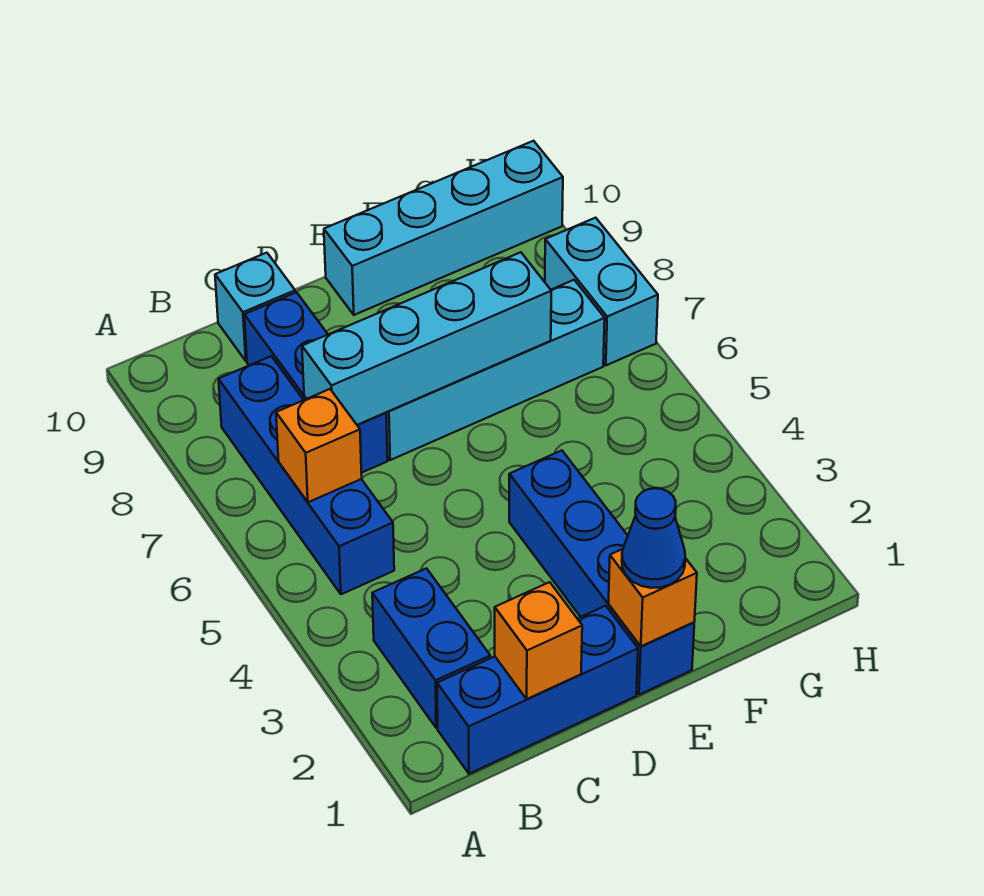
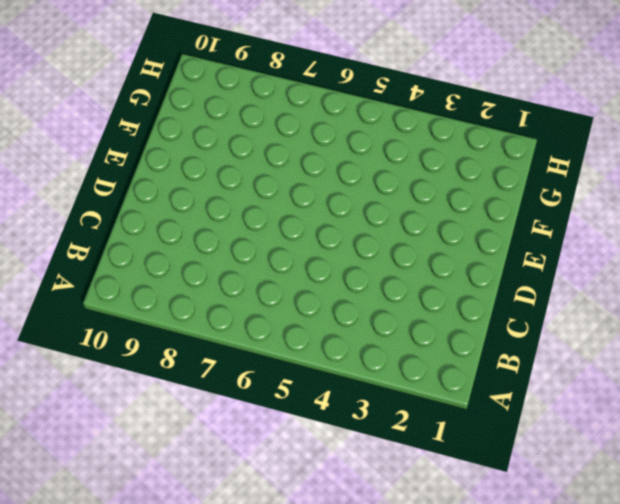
none -> blue brick B1:D1 level 1
none -> blue brick B2:B3 level 1
none -> blue brick B5:B8 level 1

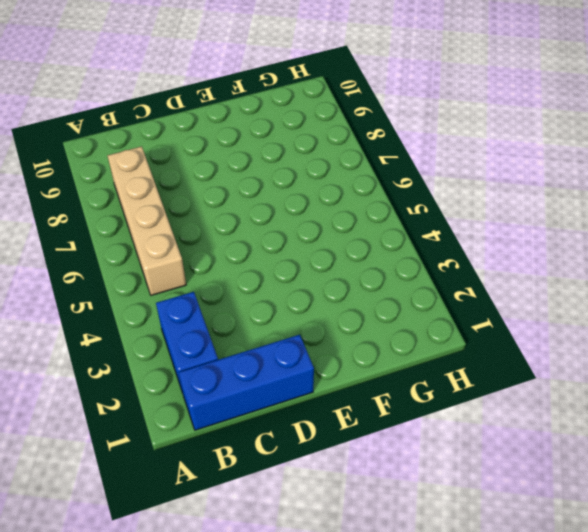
tan brick B5:B8 level 1 -> blue brick B5:B8 level 1
none -> blue brick C7:C9 level 1
none -> cyan brick C10 level 1
none -> cyan brick D7:G7 level 1

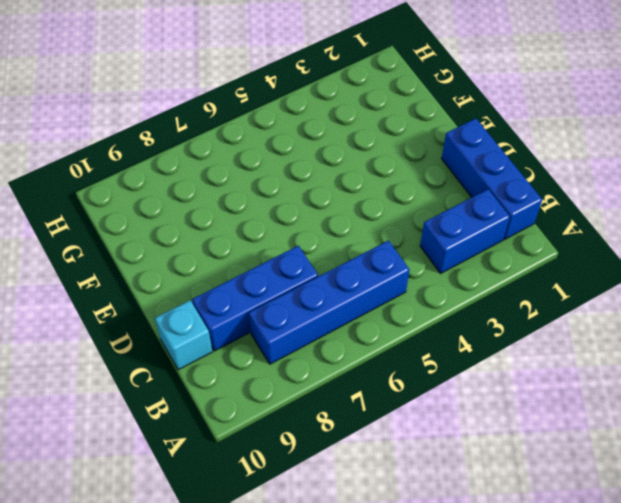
none -> cyan brick D7:G7 level 1
none -> blue brick E1:E4 level 1
none -> cyan brick E10:H10 level 1

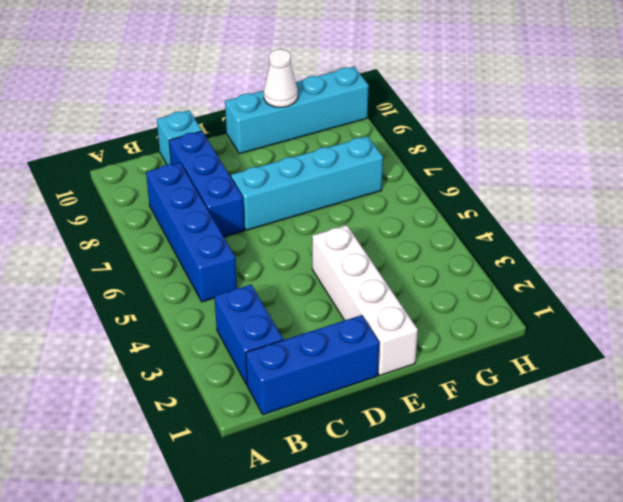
white brick E1:E4 level 1 -> blue brick E1:E4 level 1
white cone F10 level 2 -> none
none -> cyan brick H7:H8 level 1
none -> orange brick B6 level 2
none -> orange brick C1 level 2

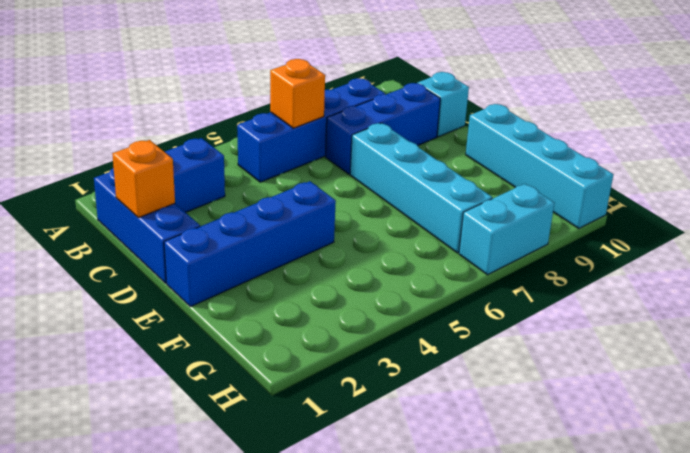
none -> cyan brick C7:F7 level 2
none -> orange brick E1 level 2
none -> blue cone E1 level 3

